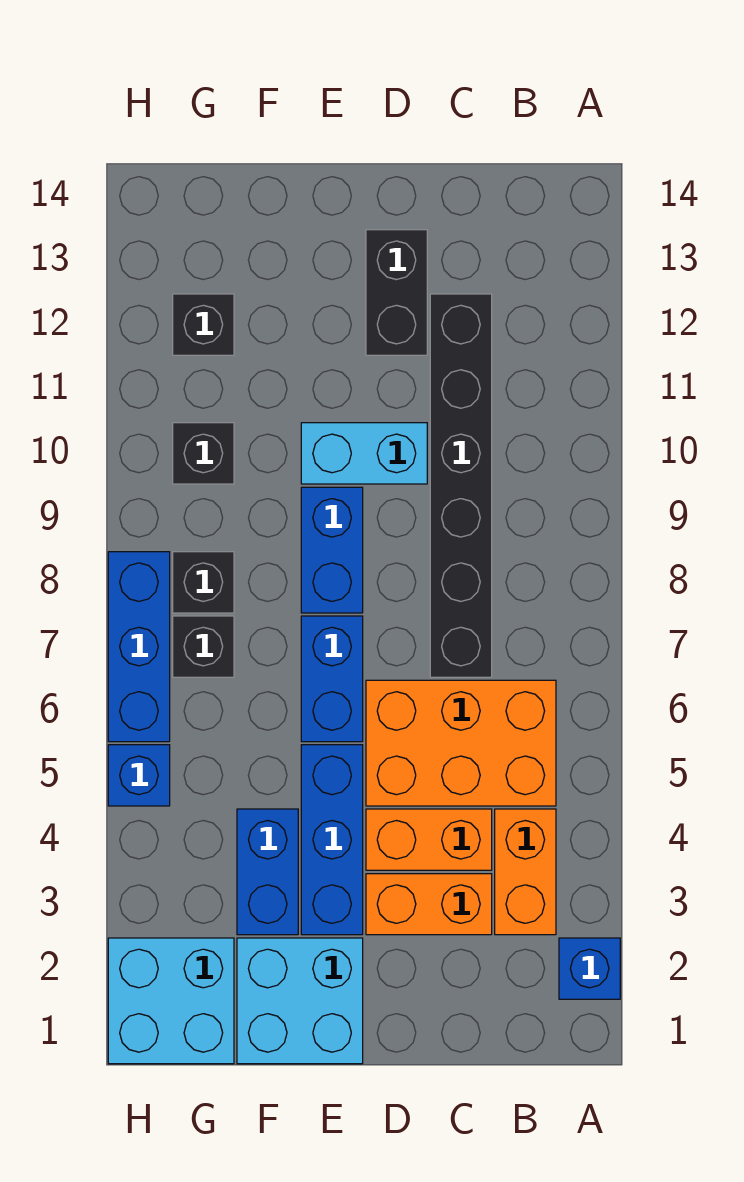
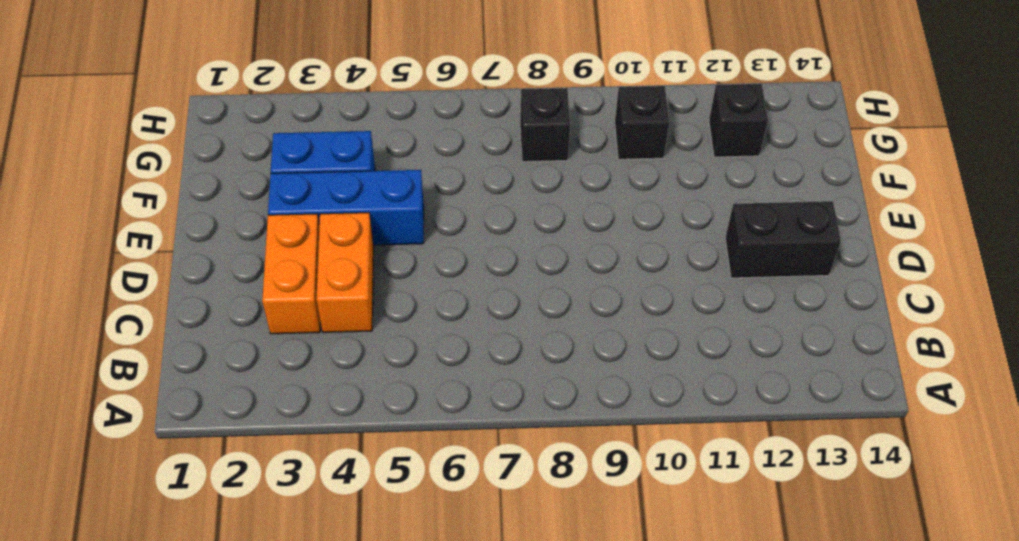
none -> blue brick A2 level 1
none -> orange brick B3:B4 level 1
none -> orange brick B5:D6 level 1

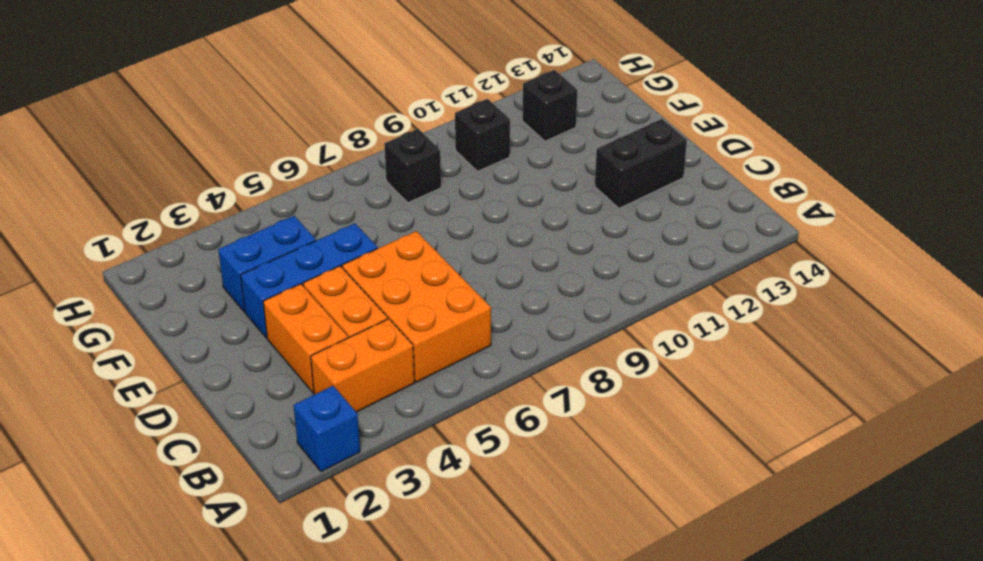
none -> black brick C7:C12 level 1
none -> cyan brick D10:E10 level 1
none -> cyan brick E1:F2 level 1

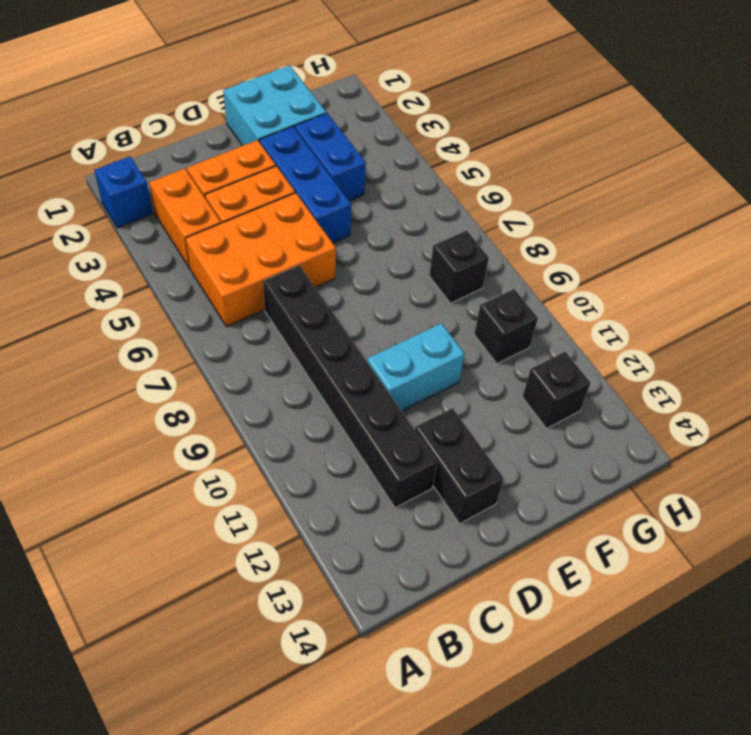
none -> blue brick E6:E7 level 1
none -> blue brick E8:E9 level 1
none -> cyan brick G1:H2 level 1

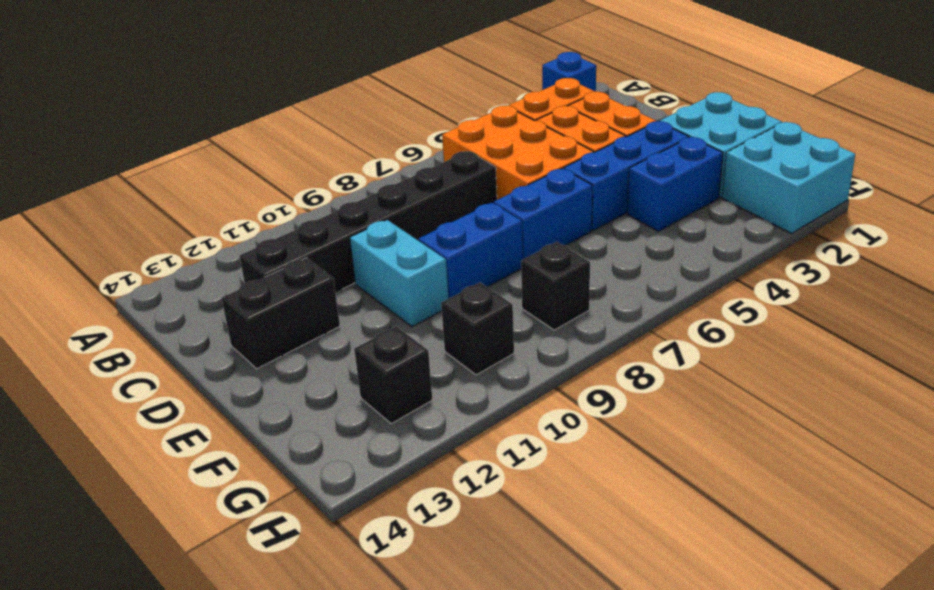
none -> black brick G7 level 1
none -> blue brick H5 level 1
none -> blue brick H6:H8 level 1

